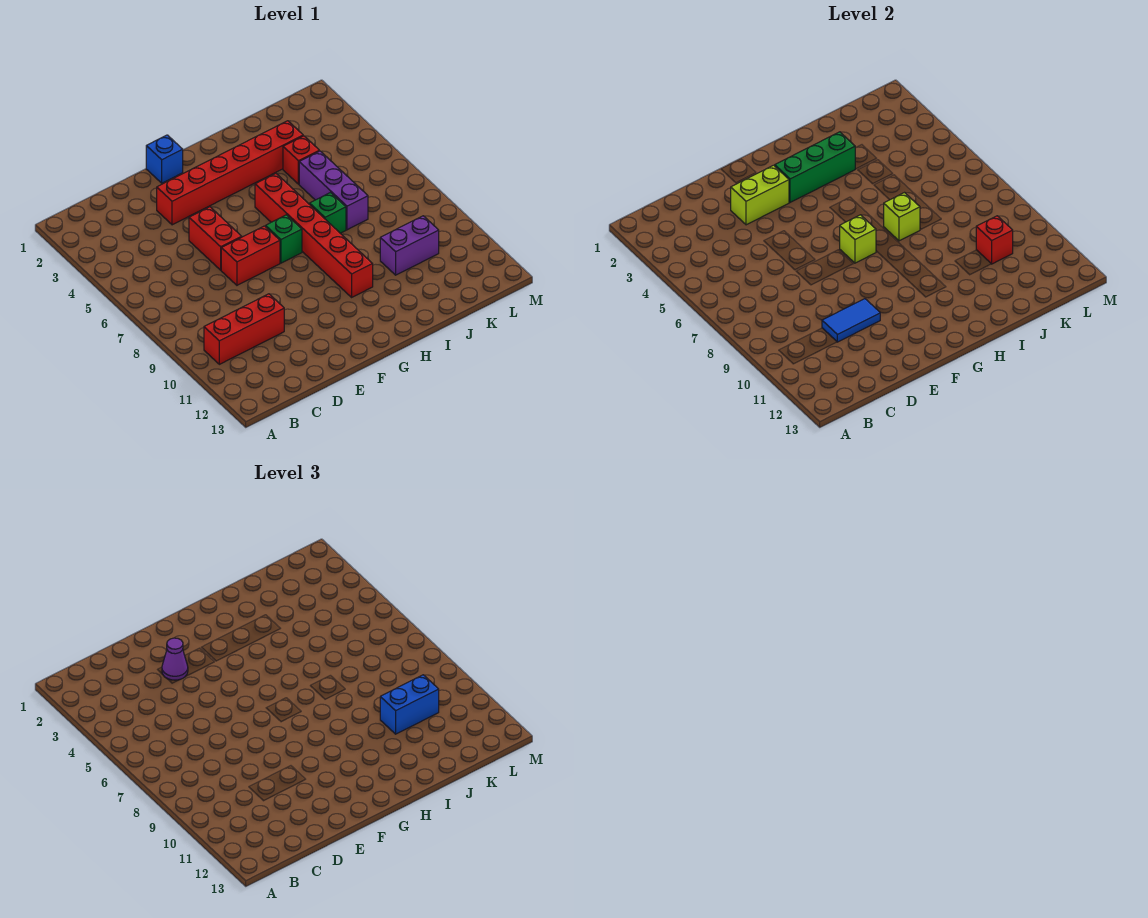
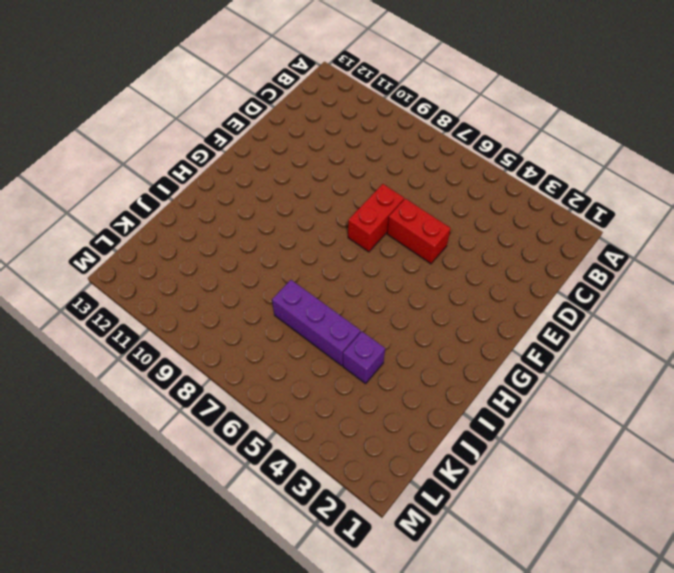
purple brick J4 level 1 -> red brick J4 level 1
none -> red brick B10:D10 level 1
none -> red brick E3:J3 level 1
none -> blue brick F1 level 1

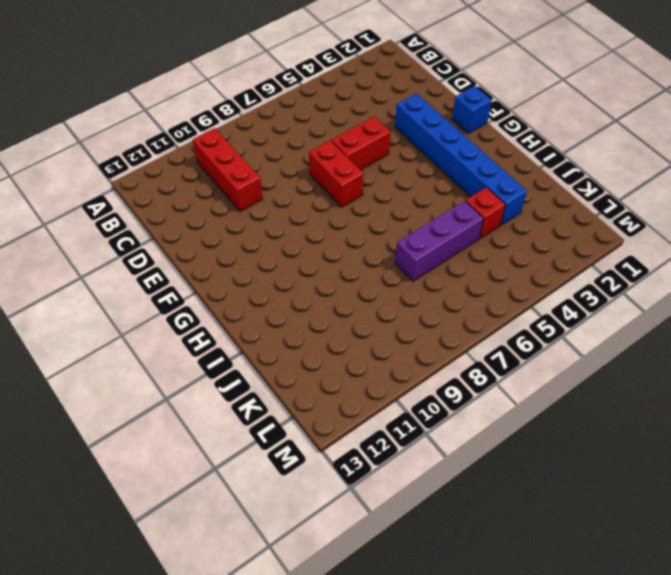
blue brick E3:J3 level 1 -> red brick E3:J3 level 1
none -> green brick G7 level 1
none -> red brick H5:H10 level 1
none -> green brick I7 level 1

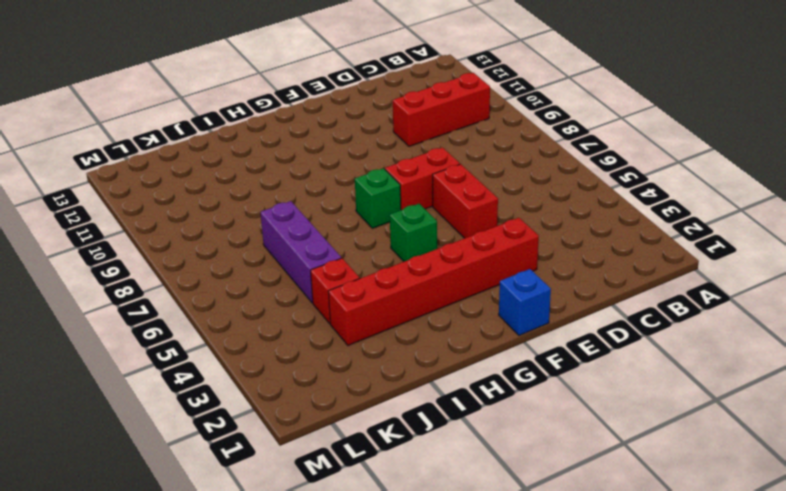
green brick G5 level 1 -> green brick I7 level 1
none -> red brick H5:H10 level 1
none -> purple brick J10:K10 level 1
none -> blue tile D10:E10 level 2

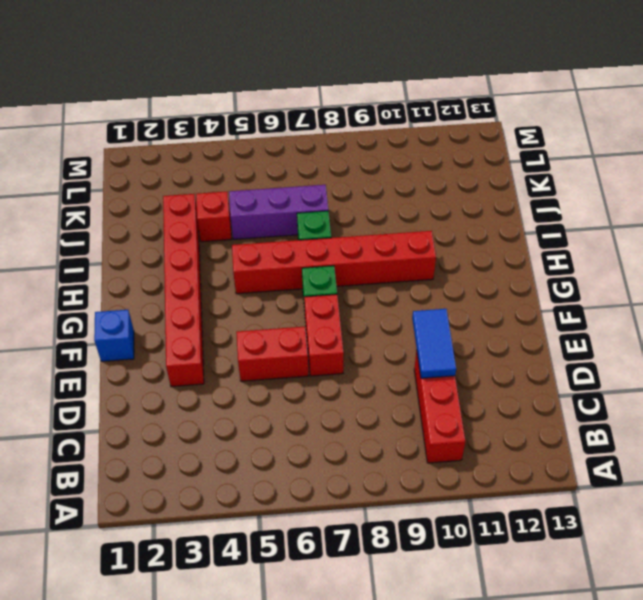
none -> purple brick J10:K10 level 1
none -> lime brick E3:F3 level 2
none -> green brick G3:I3 level 2

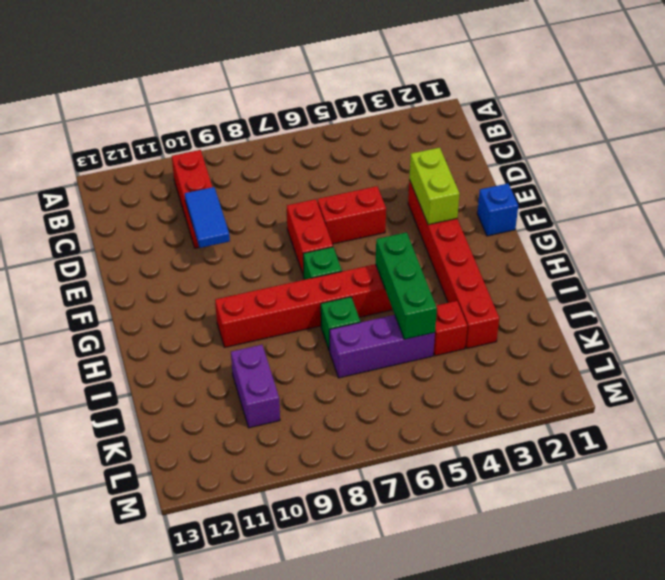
green brick H5:J5 level 2 -> green brick G3:I3 level 2
none -> lime brick G7 level 2
none -> lime brick I7 level 2
none -> red brick K10 level 2

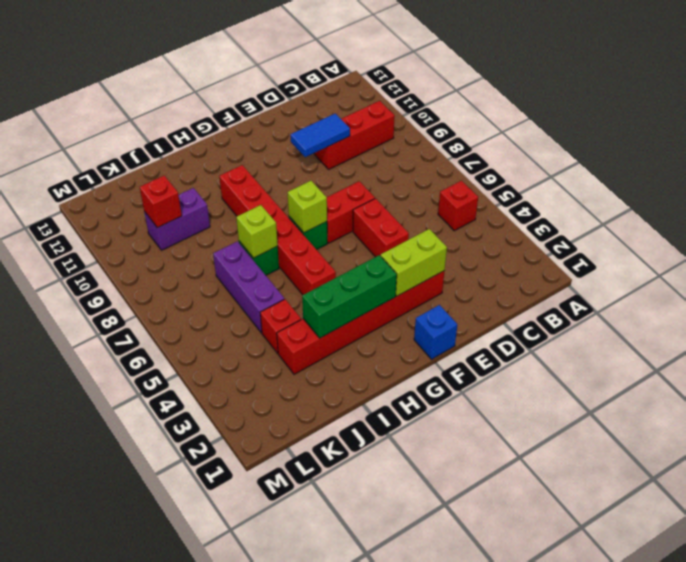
red brick B5 level 1 -> none
none -> purple cone E3 level 3
none -> blue brick J10:K10 level 3

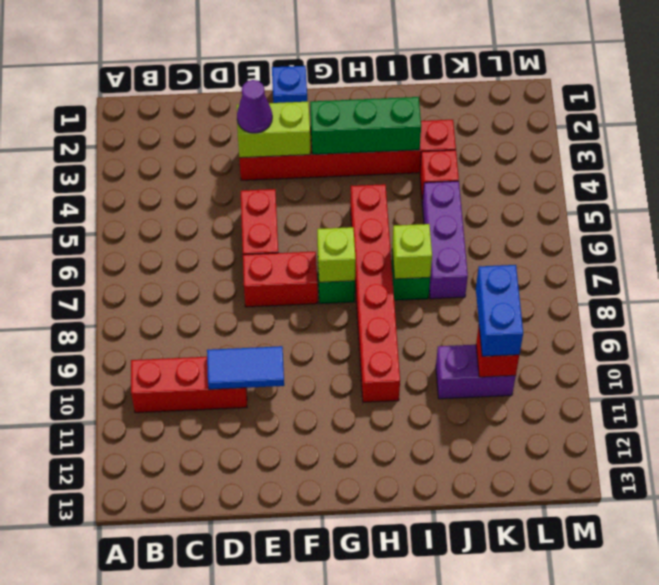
blue brick K9:K10 level 3 -> blue brick J10:K10 level 3

